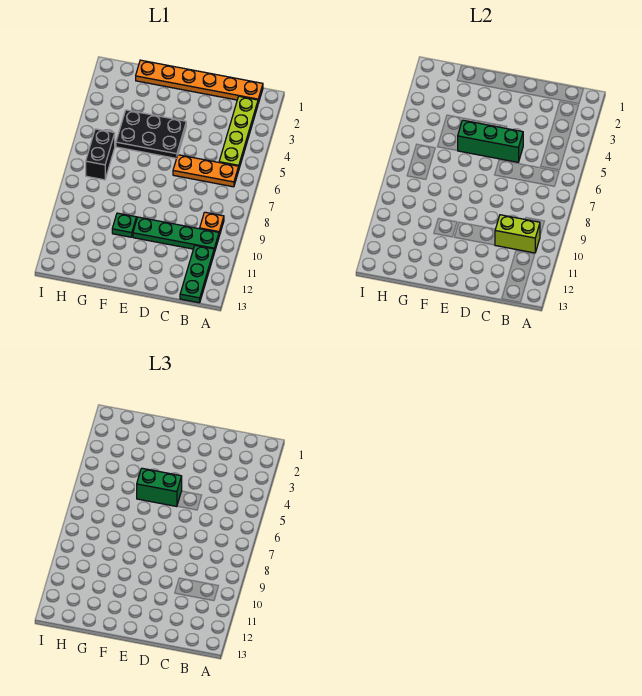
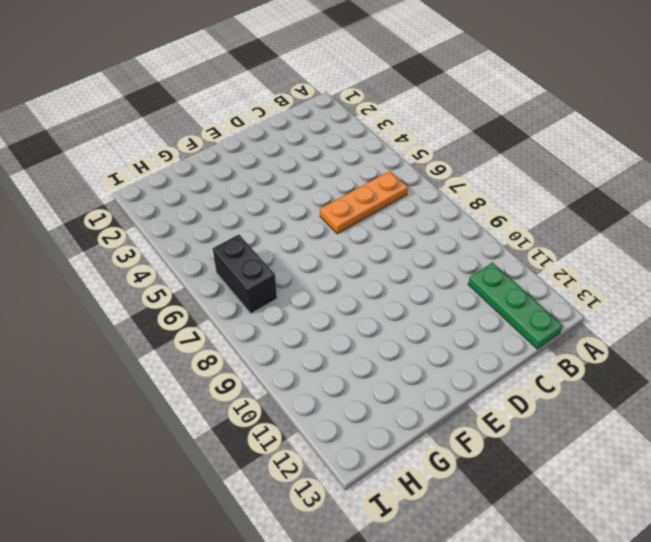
none -> orange plate B1:G1 level 1
none -> lime plate B2:B5 level 1
none -> orange plate B9 level 1

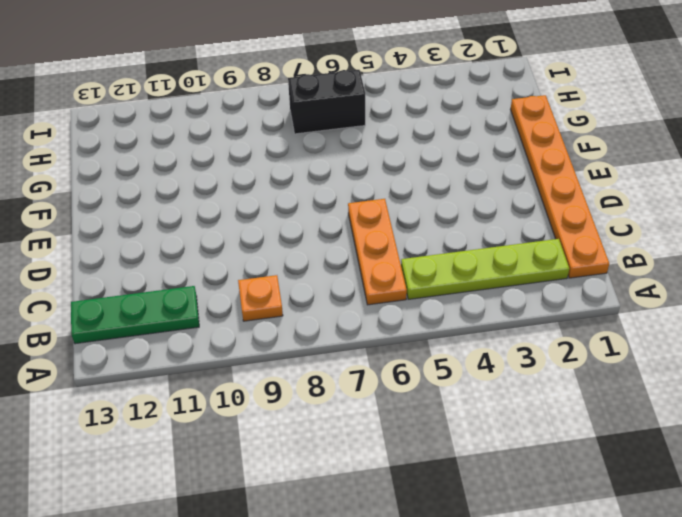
none -> green plate B10:E10 level 1
none -> black plate E4:G5 level 1
none -> green plate F10 level 1

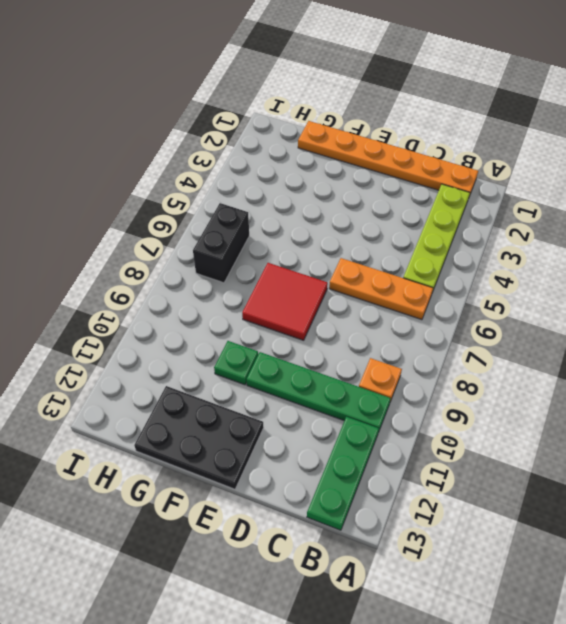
red tile E7:F8 level 1 -> none
black plate E12:G13 level 1 -> black plate E4:G5 level 1
none -> lime brick B10:C10 level 2
none -> green brick D5:F5 level 2
none -> green brick E5:F5 level 3

